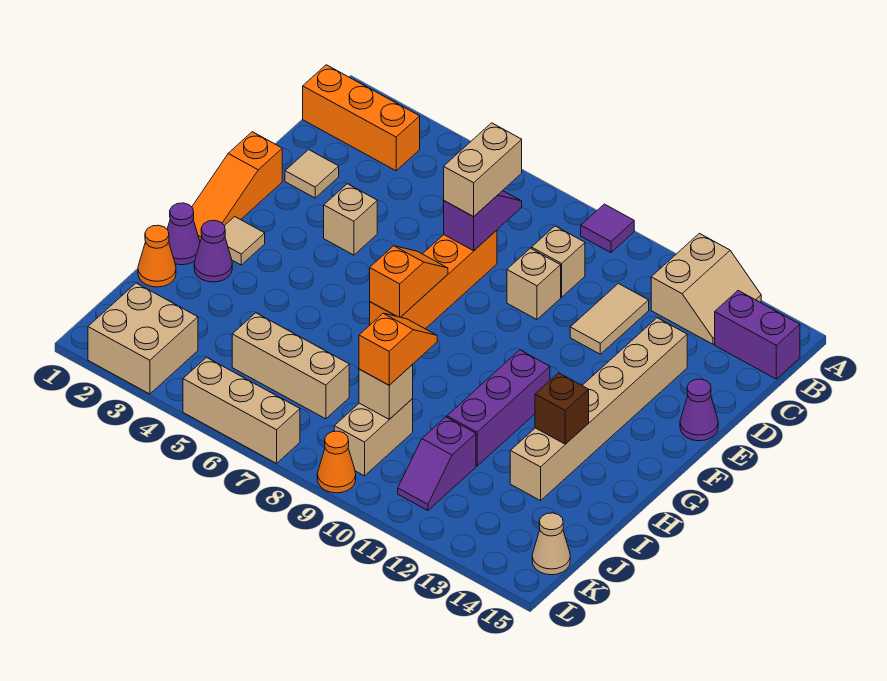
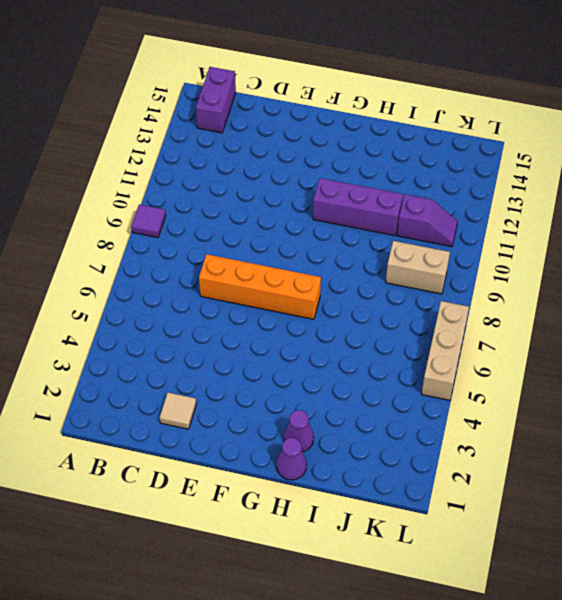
none -> tan slope A12:B13 level 1 top 12
none -> orange brick B1:B3 level 1
none -> tan brick C9 level 1
none -> tan tile C11:D11 level 1

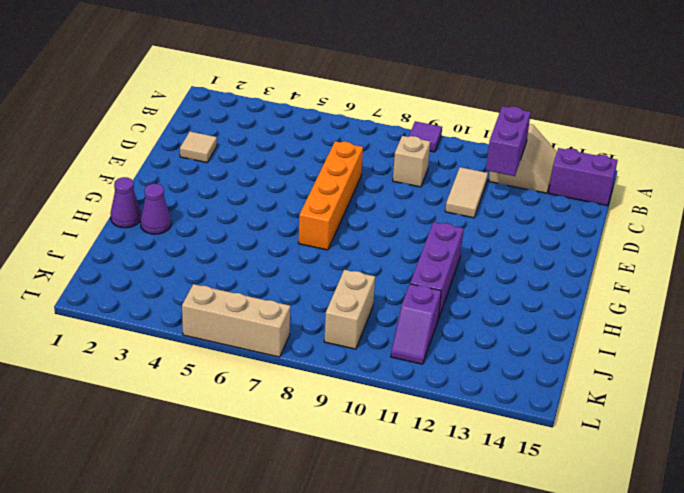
purple brick B12:C12 level 2 -> none
none -> orange brick B1:B3 level 1
none -> tan brick D9 level 1
none -> tan brick D13:I13 level 1
none -> orange slope E1:G1 level 1 top E

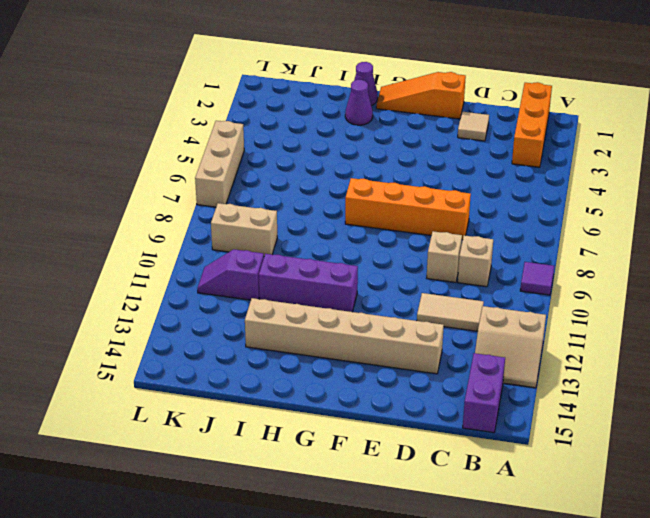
none -> tan brick E4 level 1
none -> purple cone E15 level 1
none -> tan tile G2 level 1
none -> orange cone I1 level 1

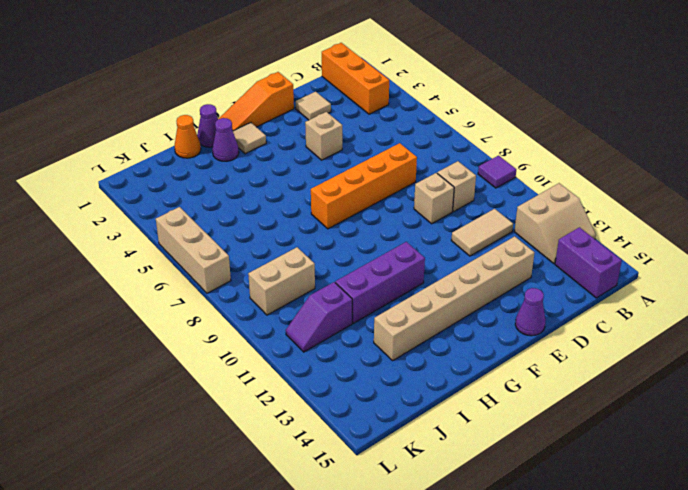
none -> tan brick J5:J7 level 1
none -> tan brick K2:L3 level 1
none -> tan cone K15 level 1
none -> orange cone L9 level 1

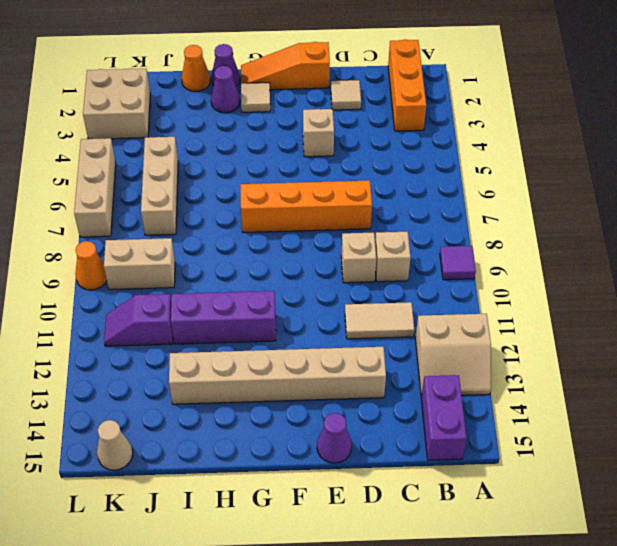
none -> purple slope C7:D7 level 2 top D
none -> orange slope F7:G7 level 2 top G
none -> brown brick H13 level 2
none -> tan brick J9 level 2

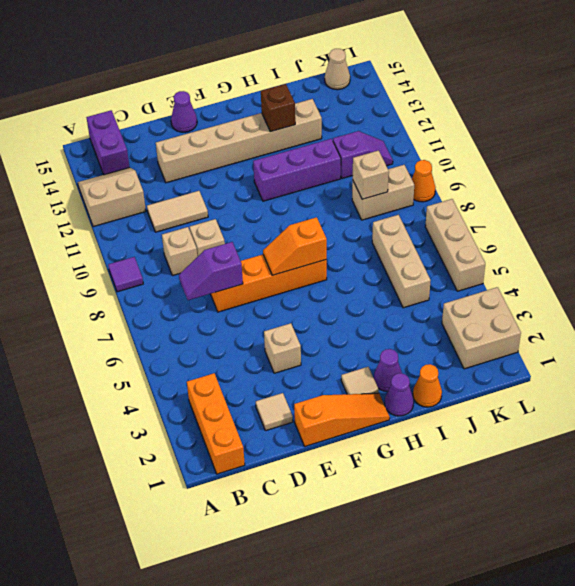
none -> tan brick C7:D7 level 3
none -> orange slope I9:J9 level 3 top J

